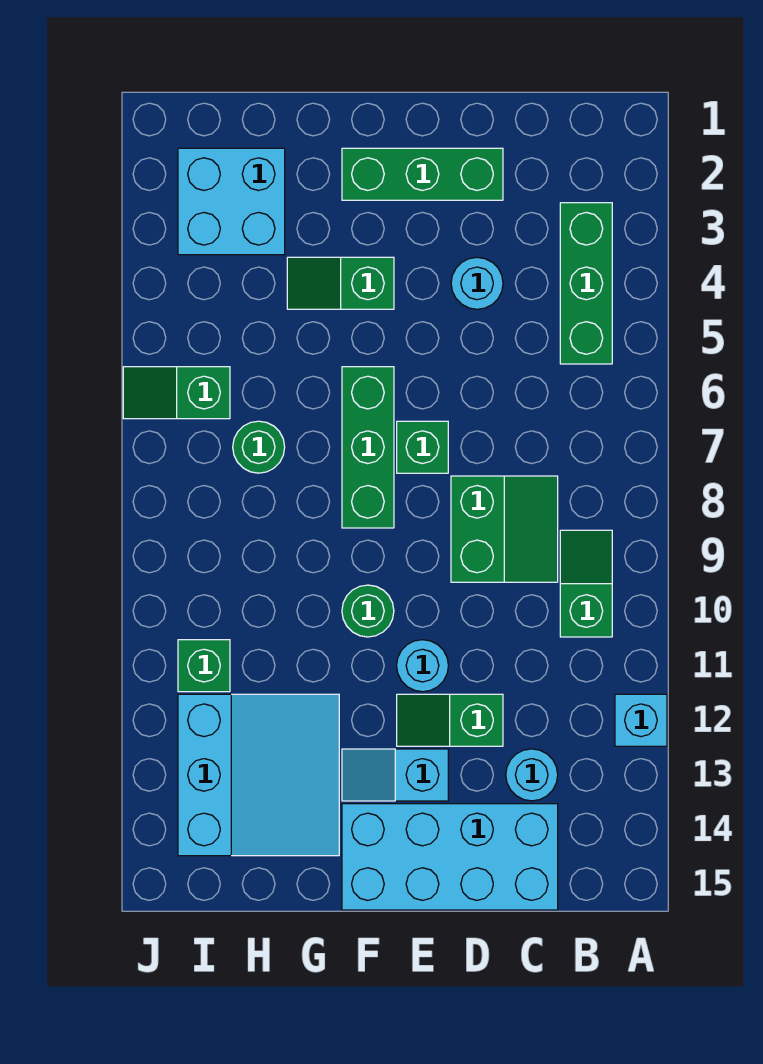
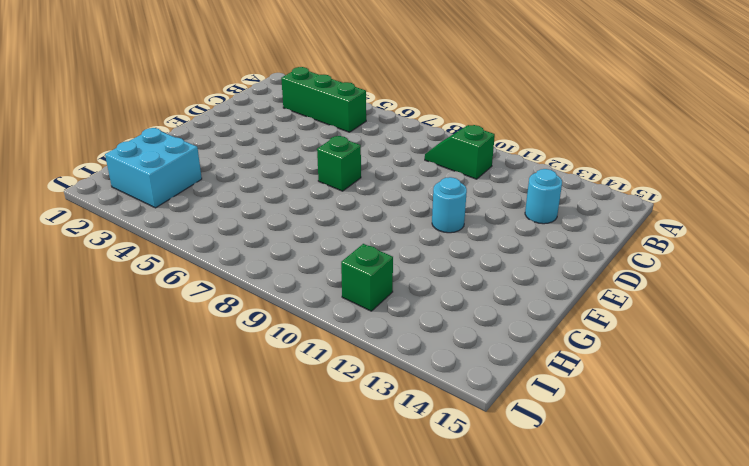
none -> cyan brick A12 level 1
none -> green slope C8:D9 level 1 top D
none -> cyan brick C14:F15 level 1

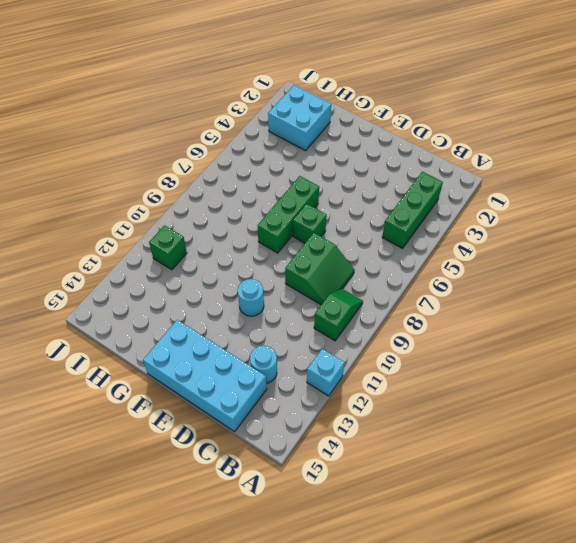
none -> green brick D2:F2 level 1
none -> cyan round brick D4 level 1
none -> green slope D12:E12 level 1 top D

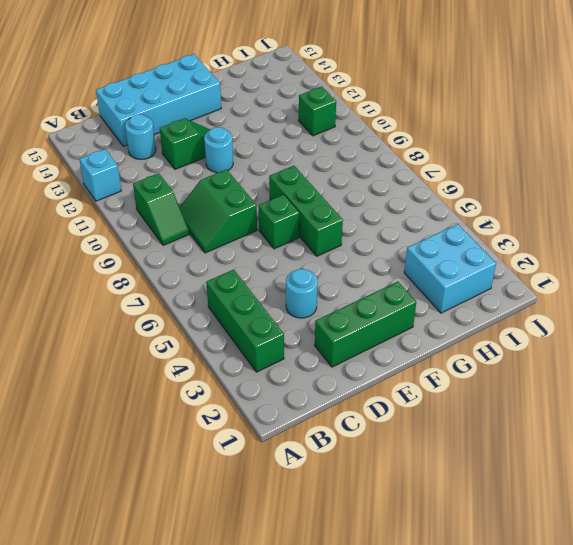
none -> cyan slope E13:F13 level 1 top E
none -> green slope F4:G4 level 1 top F
none -> green round brick F10 level 1

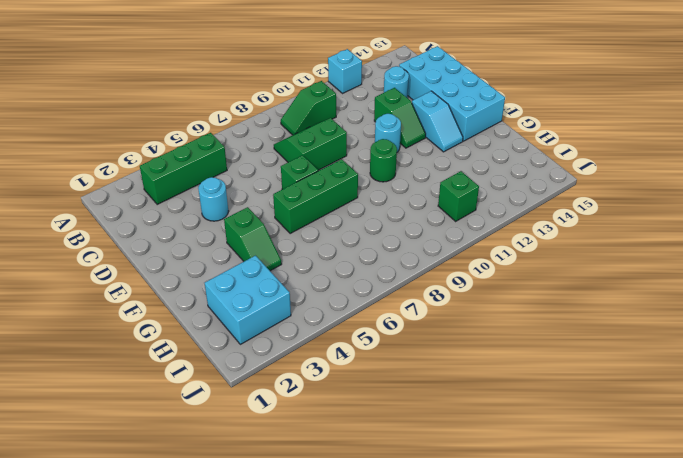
none -> green brick D2:F2 level 1
none -> cyan slope G12:I14 level 1 top I
none -> green round brick H7 level 1

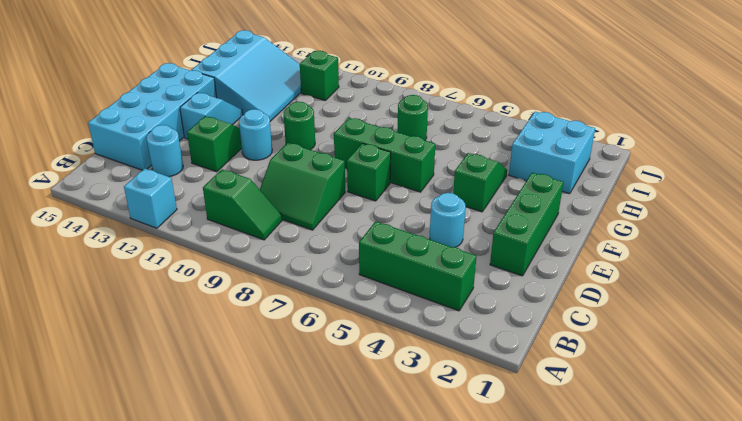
cyan slope G12:I14 level 1 top 14 -> cyan slope G12:I14 level 1 top I
none -> green slope I6:J6 level 1 top I

